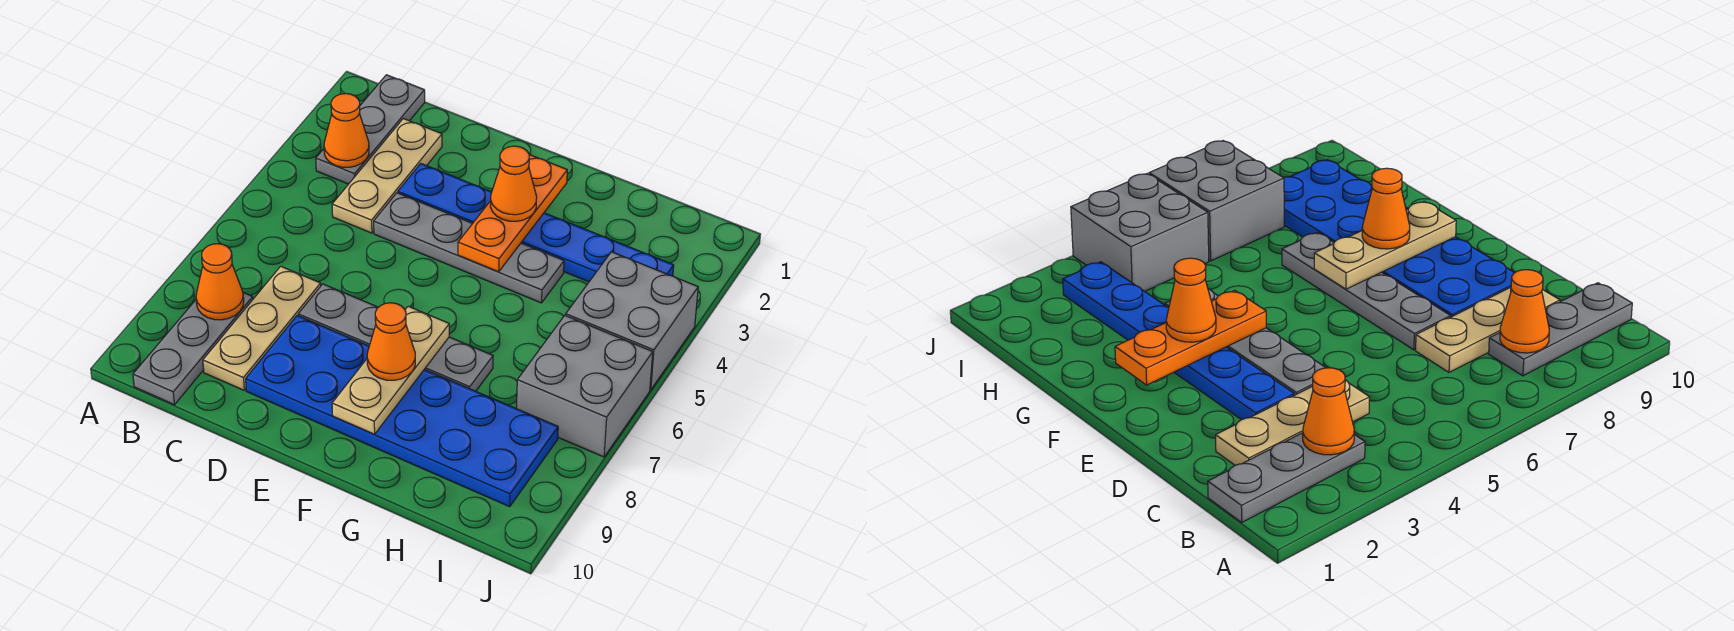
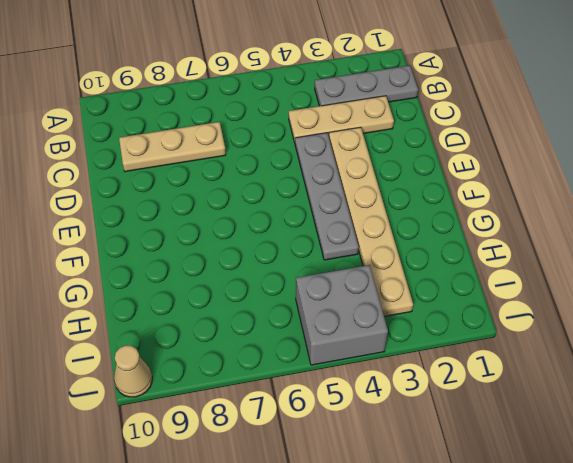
tan plate D3:I3 level 1 -> blue plate D3:I3 level 1
tan cone J10 level 1 -> none
none -> grey plate B8:B10 level 1
none -> grey plate D7:G7 level 1
none -> blue plate D8:I9 level 1

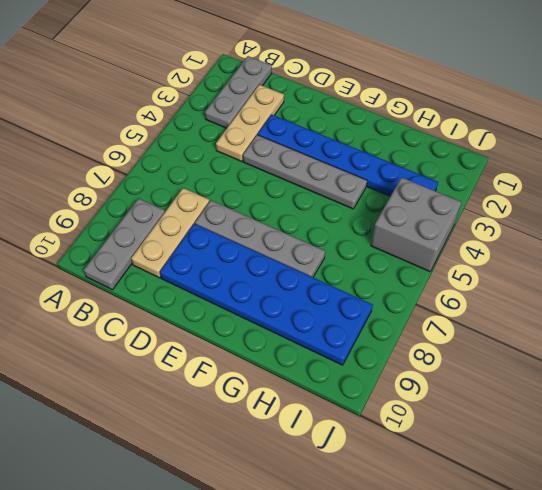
none -> grey brick I6:J7 level 1
none -> orange cone B3 level 2
none -> orange cone B8 level 2

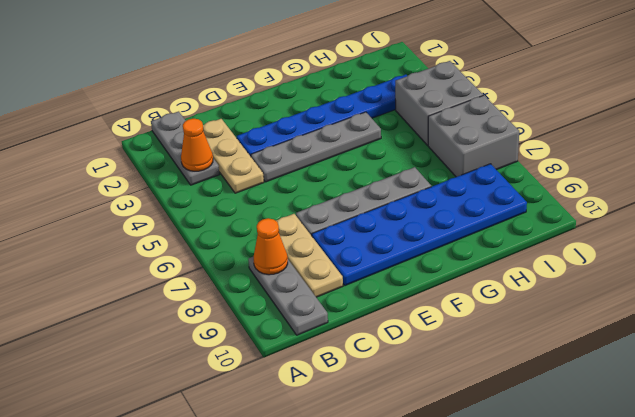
none -> orange plate F2:F4 level 2
none -> tan plate F7:F9 level 2
none -> orange cone F3 level 3

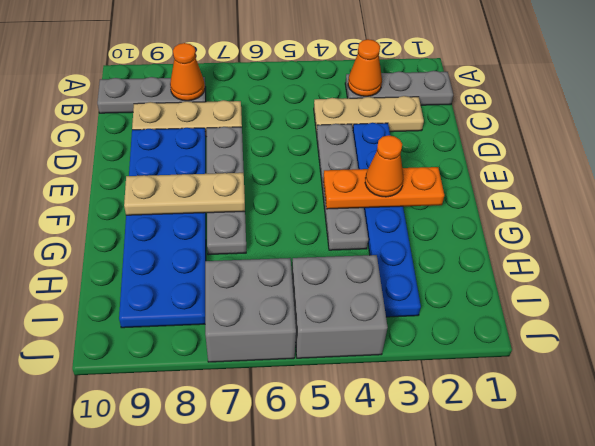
none -> orange cone F8 level 3

